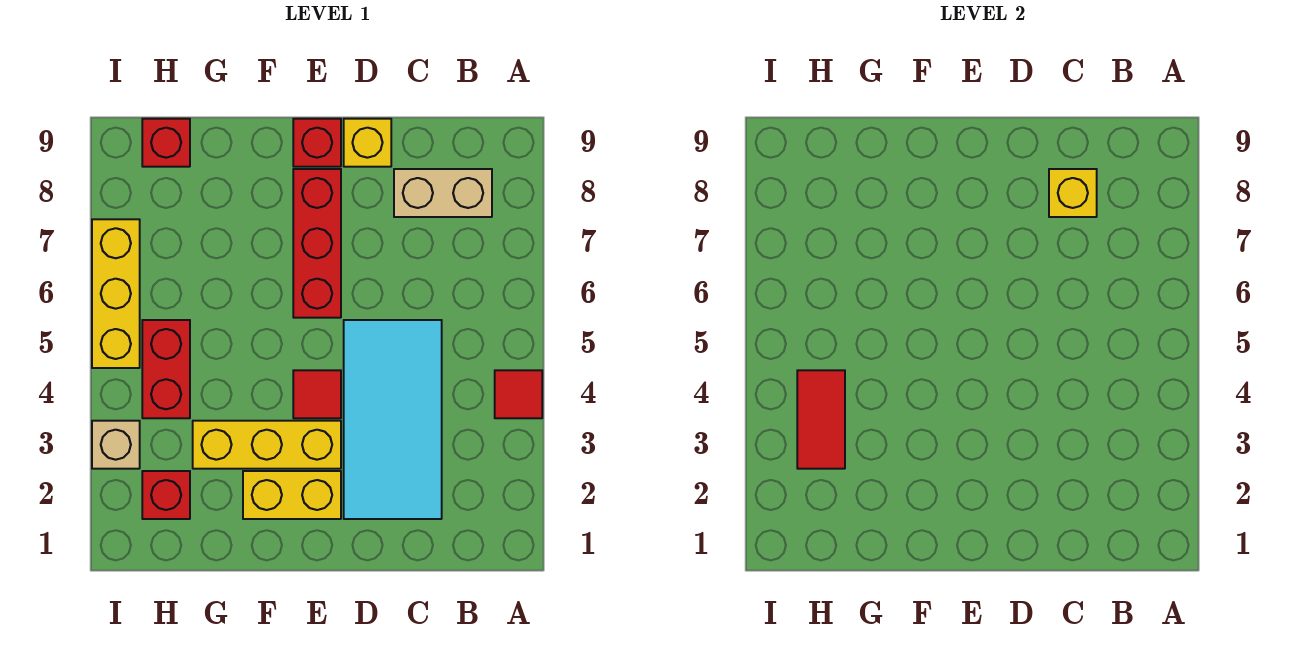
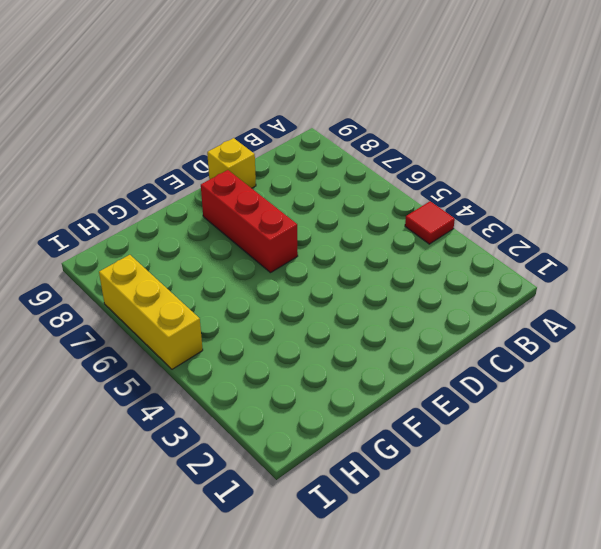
none -> tan brick B8:C8 level 1
none -> cyan tile C2:D5 level 1
none -> yellow brick E2:F2 level 1

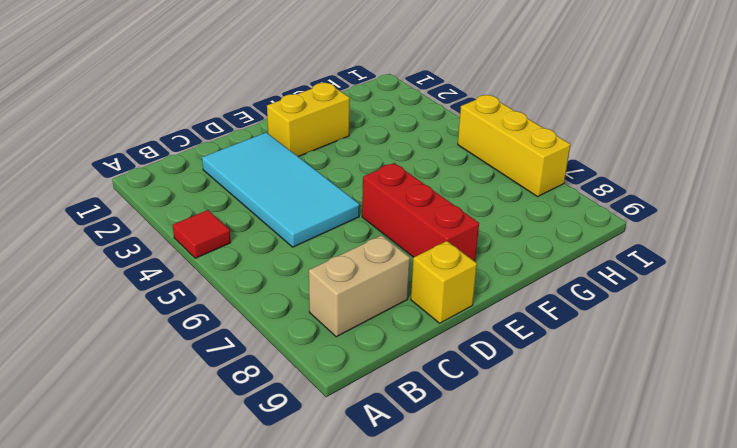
none -> yellow brick E3:G3 level 1
none -> red tile E4 level 1
none -> red brick E9 level 1

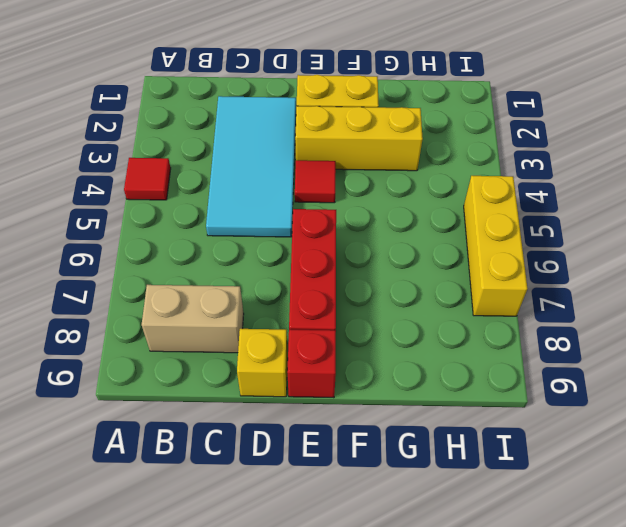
none -> red brick H2 level 1
none -> red brick H4:H5 level 1
none -> red brick H9 level 1

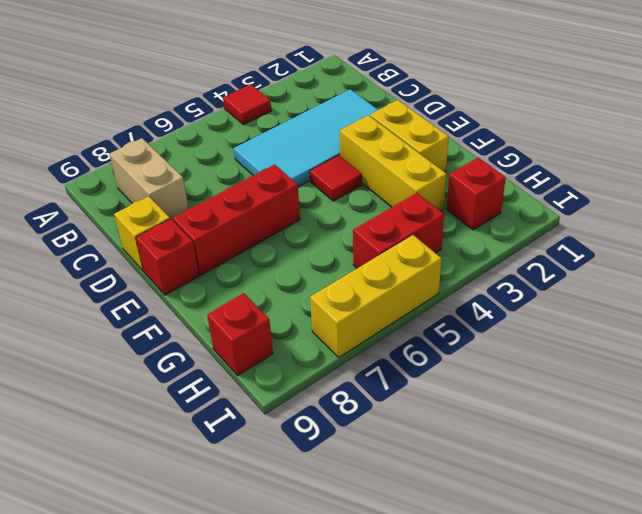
none -> tan brick I3 level 1
none -> yellow brick C8 level 2
none -> red tile H3:H4 level 2

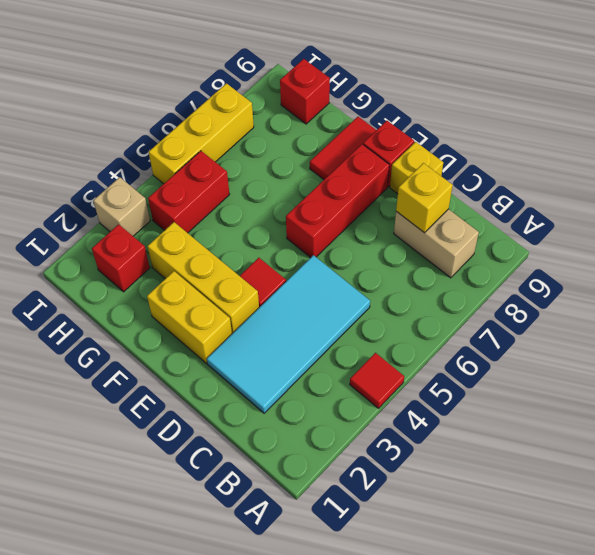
red tile F8:F9 level 1 -> red tile H3:H4 level 2

